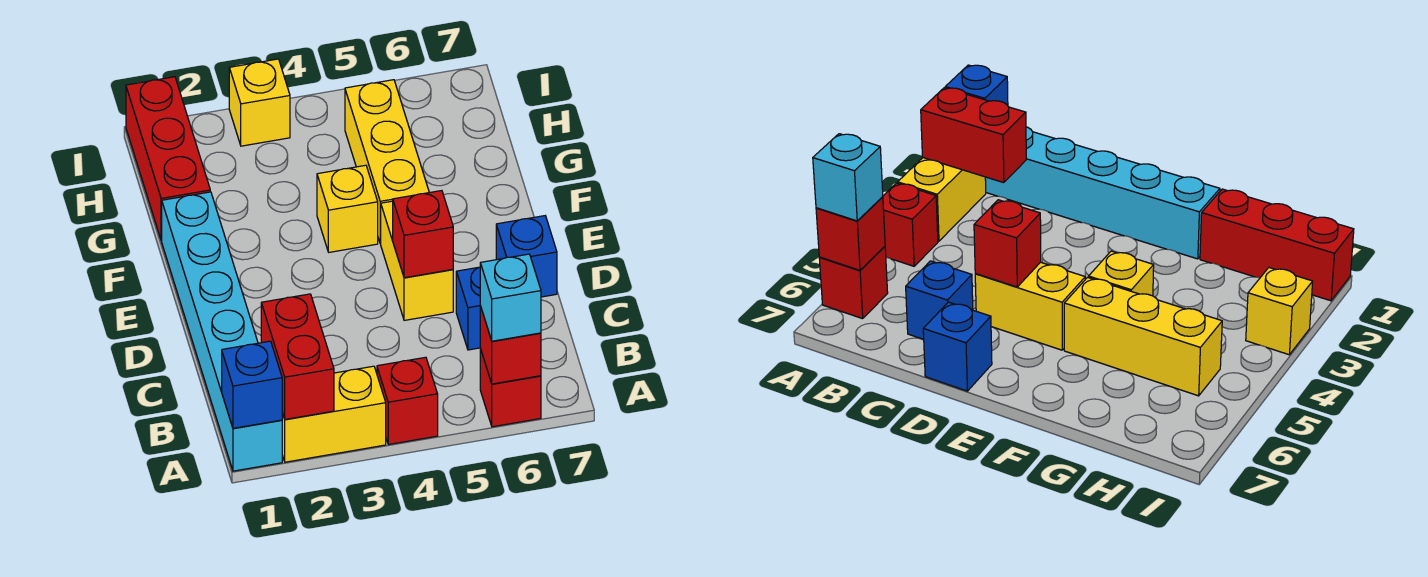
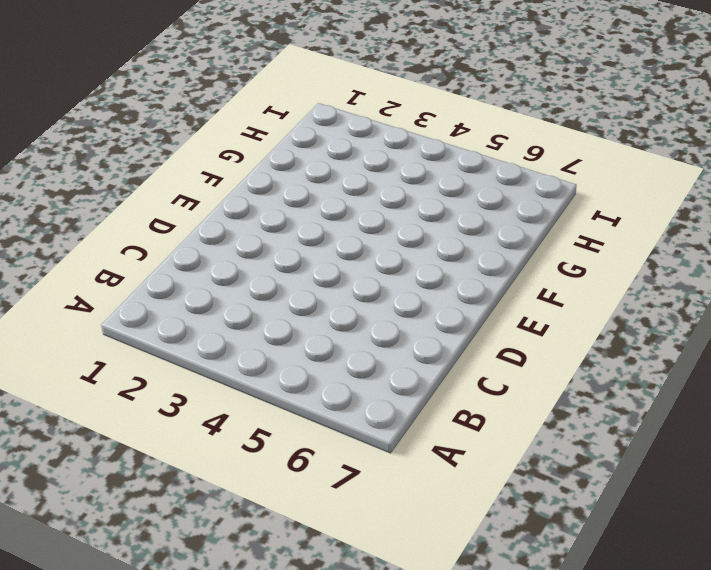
none -> cyan brick A1:F1 level 1
none -> yellow brick A2:A3 level 1
none -> red brick A4 level 1

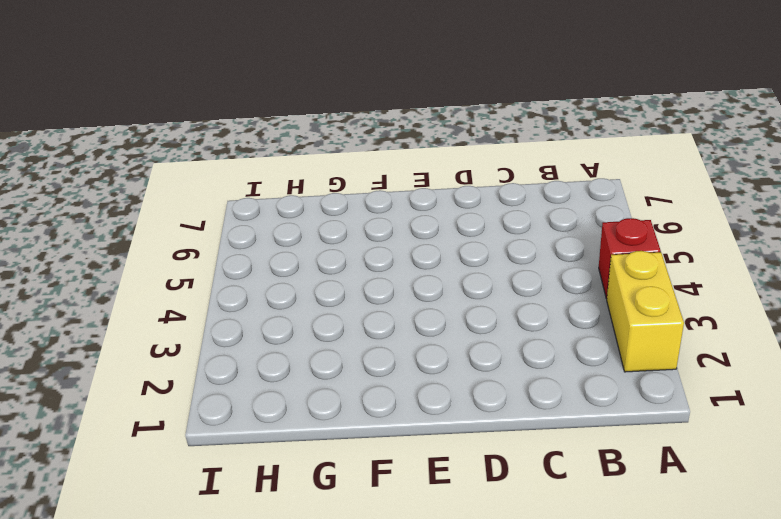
none -> cyan brick A1:F1 level 1
none -> red brick A6 level 1
none -> blue brick C6 level 1

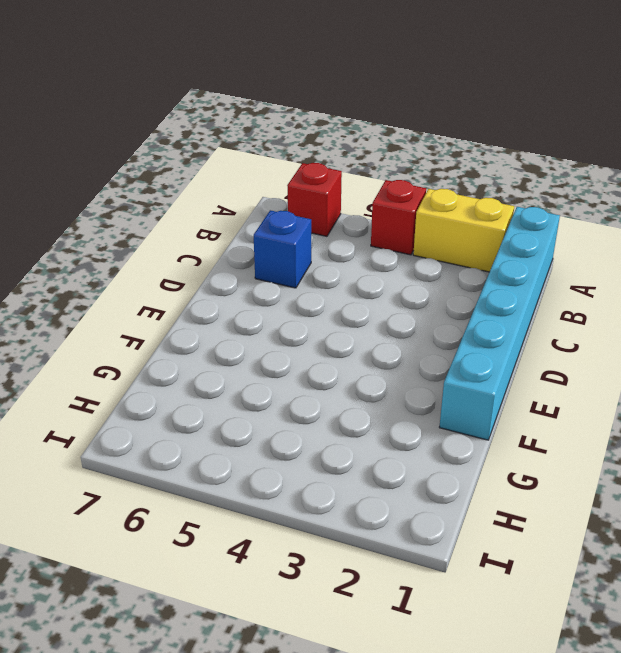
none -> yellow brick D5:E5 level 1
none -> blue brick D7 level 1
none -> yellow brick F4 level 1

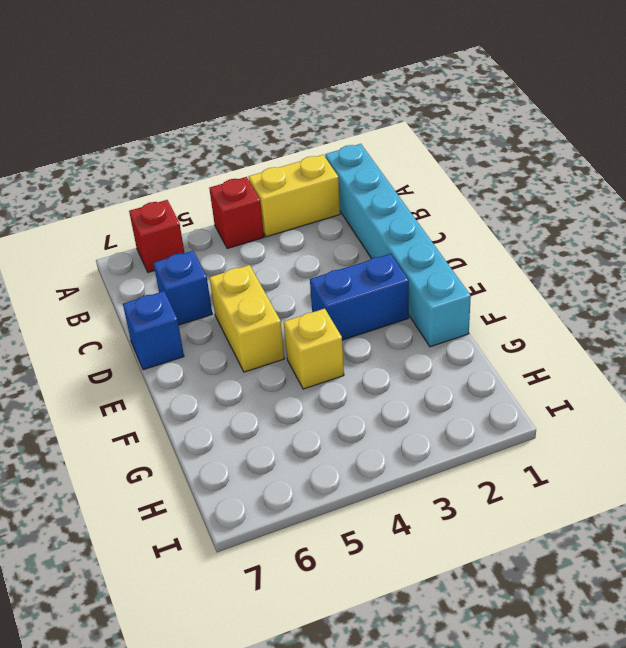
blue brick E2:E3 level 1 -> none
none -> yellow brick F5:H5 level 1
none -> red brick G1:I1 level 1
none -> yellow brick I3 level 1

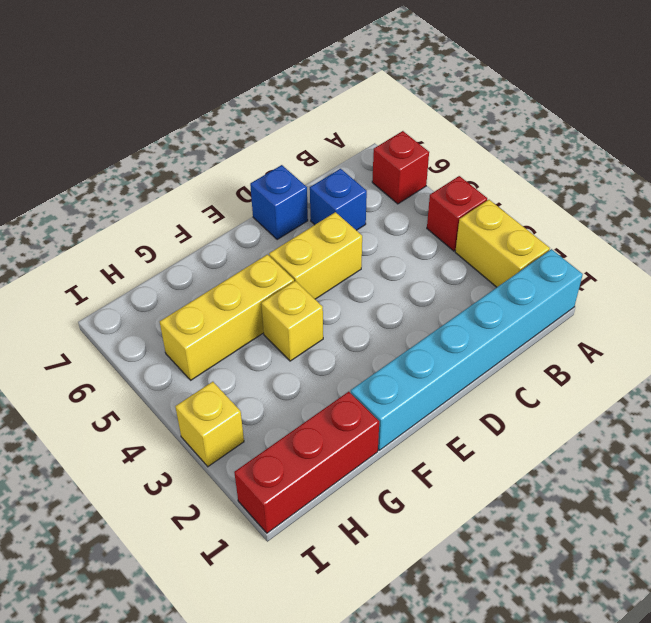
none -> blue brick A1 level 2
none -> red brick A2:B2 level 2
none -> red brick A6 level 2

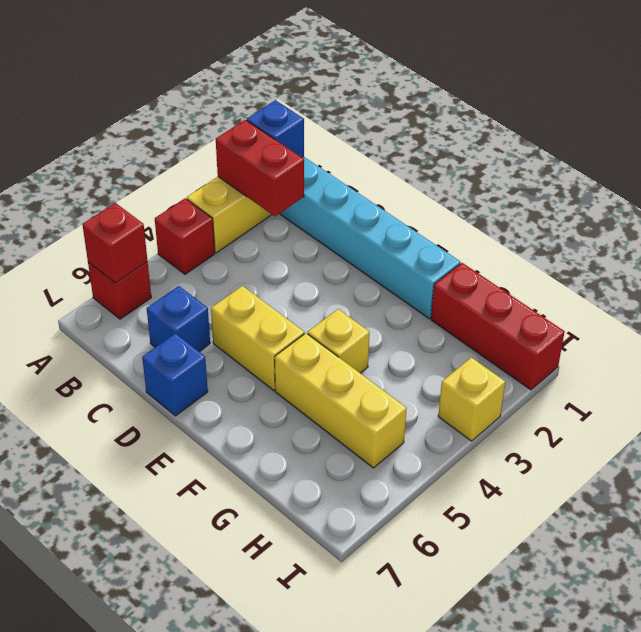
none -> red brick D5 level 2
none -> cyan brick A6 level 3

